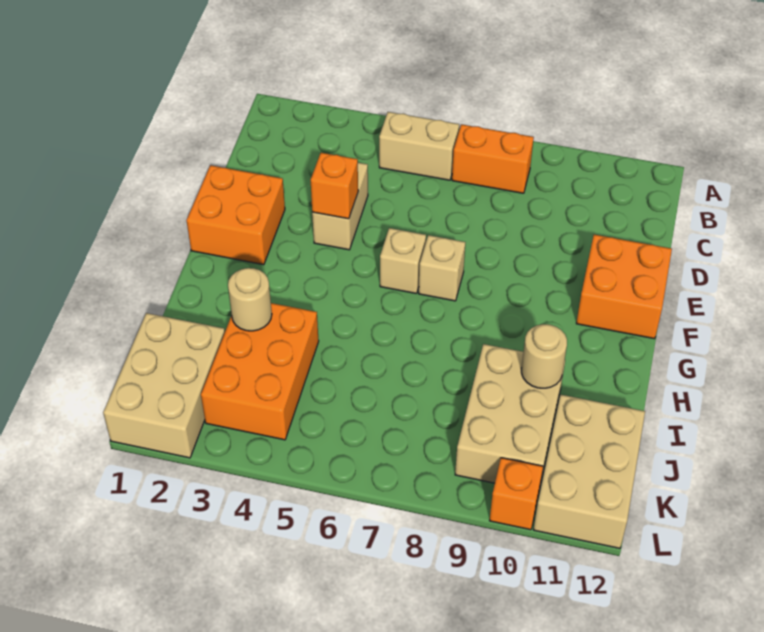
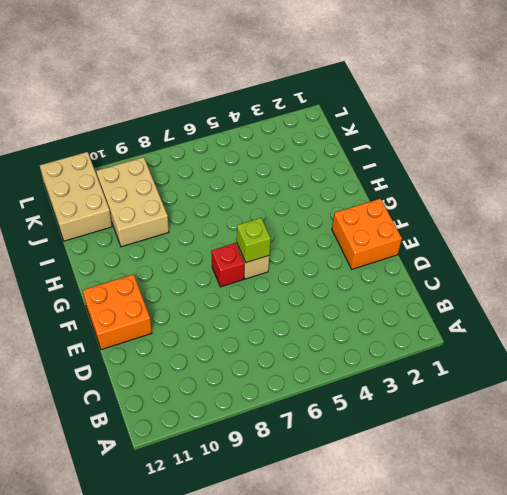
lime brick F6 level 2 -> none
red brick F7 level 1 -> tan brick F7 level 1
none -> tan brick B5:B6 level 1
none -> orange brick B7:B8 level 1
none -> tan brick D4:E4 level 1

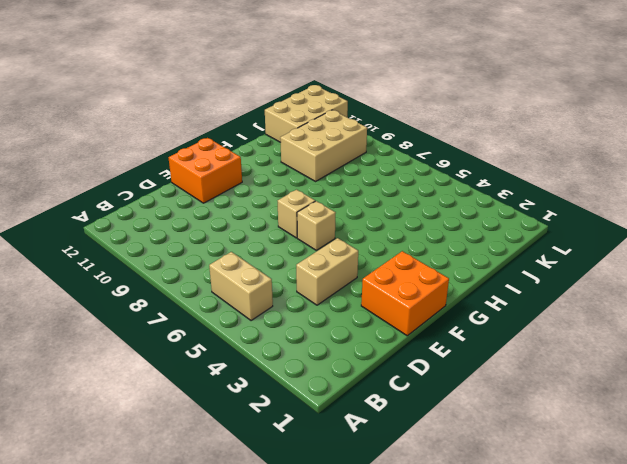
none -> orange brick B7:B8 level 1
none -> orange brick I3:K4 level 1
none -> tan brick J1:L2 level 1

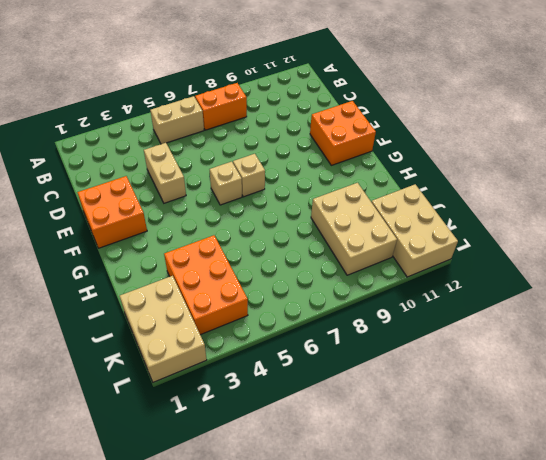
none -> orange brick L10 level 1
none -> orange brick E4 level 2
none -> tan round brick I3 level 2

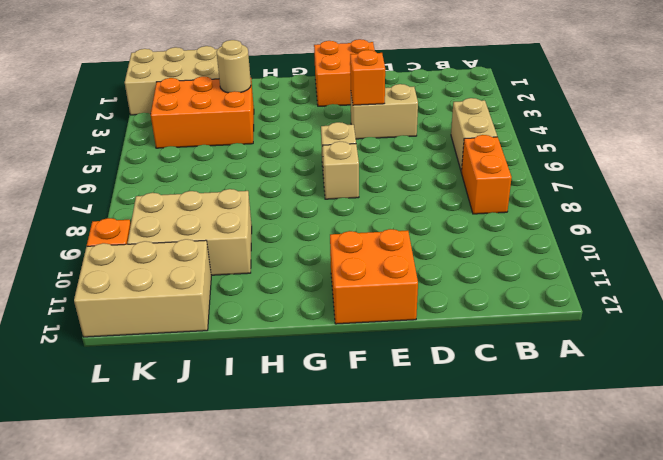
none -> tan round brick I10 level 2

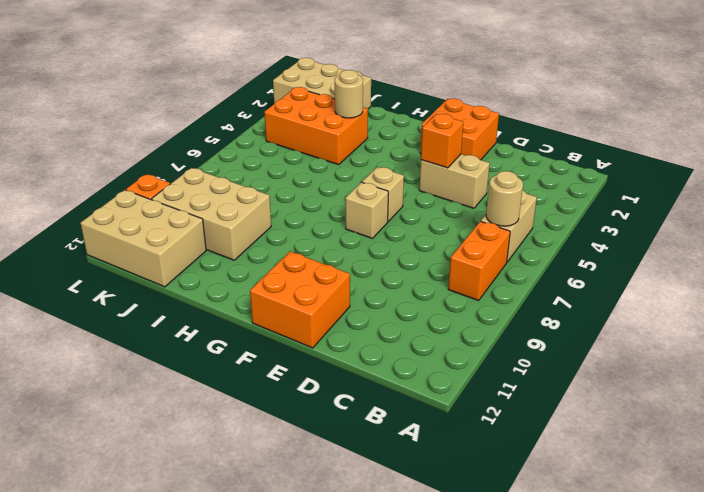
tan round brick B6 level 2 -> tan round brick I10 level 2

